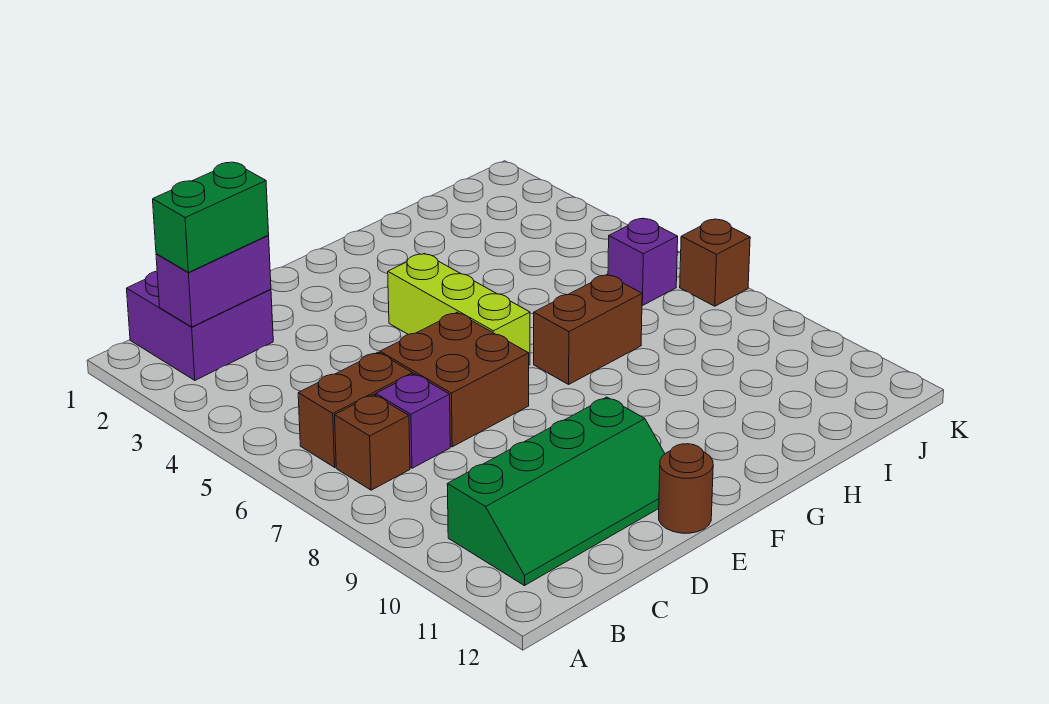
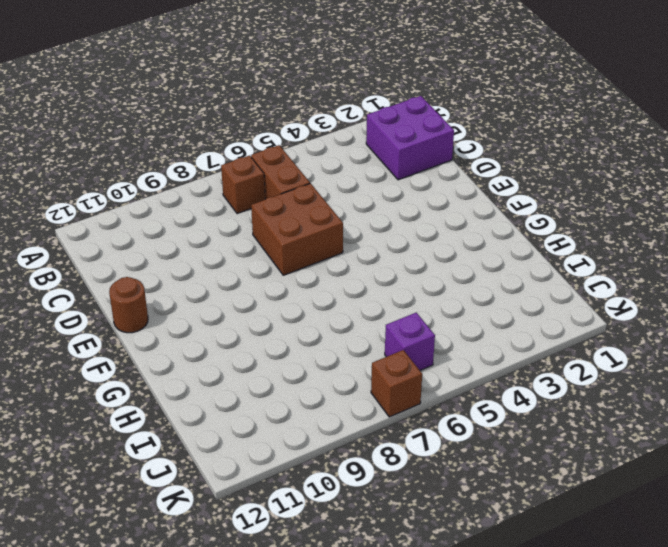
none -> green slope B10:E11 level 1 top 10
none -> purple brick C7 level 1
none -> lime brick F4:F6 level 1

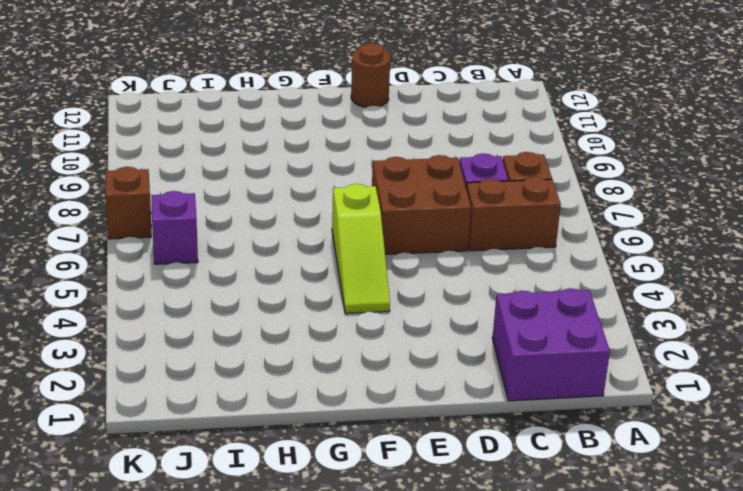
lime slope F4:F6 level 1 top 6 -> lime brick F4:F6 level 1
none -> green slope B10:E11 level 1 top 10
none -> brown brick G7:H7 level 1
none -> purple brick B2:C2 level 2

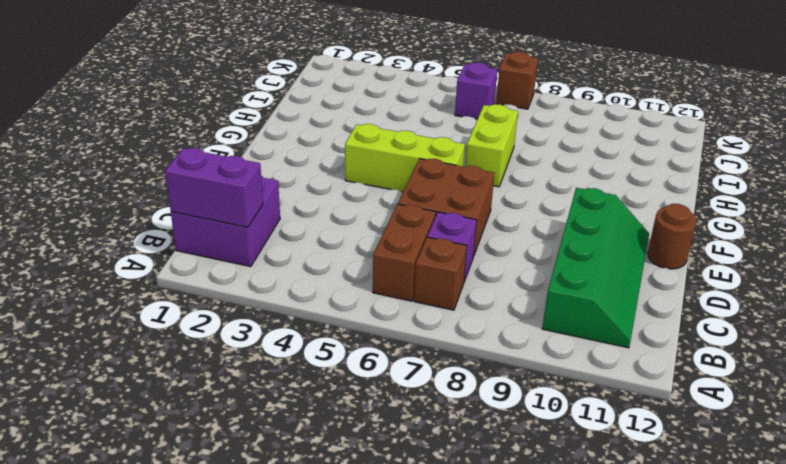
purple brick B1:B2 level 2 -> purple brick B2:C2 level 2
lime brick G7:H7 level 1 -> brown brick G7:H7 level 1
none -> green brick B2:C2 level 3

